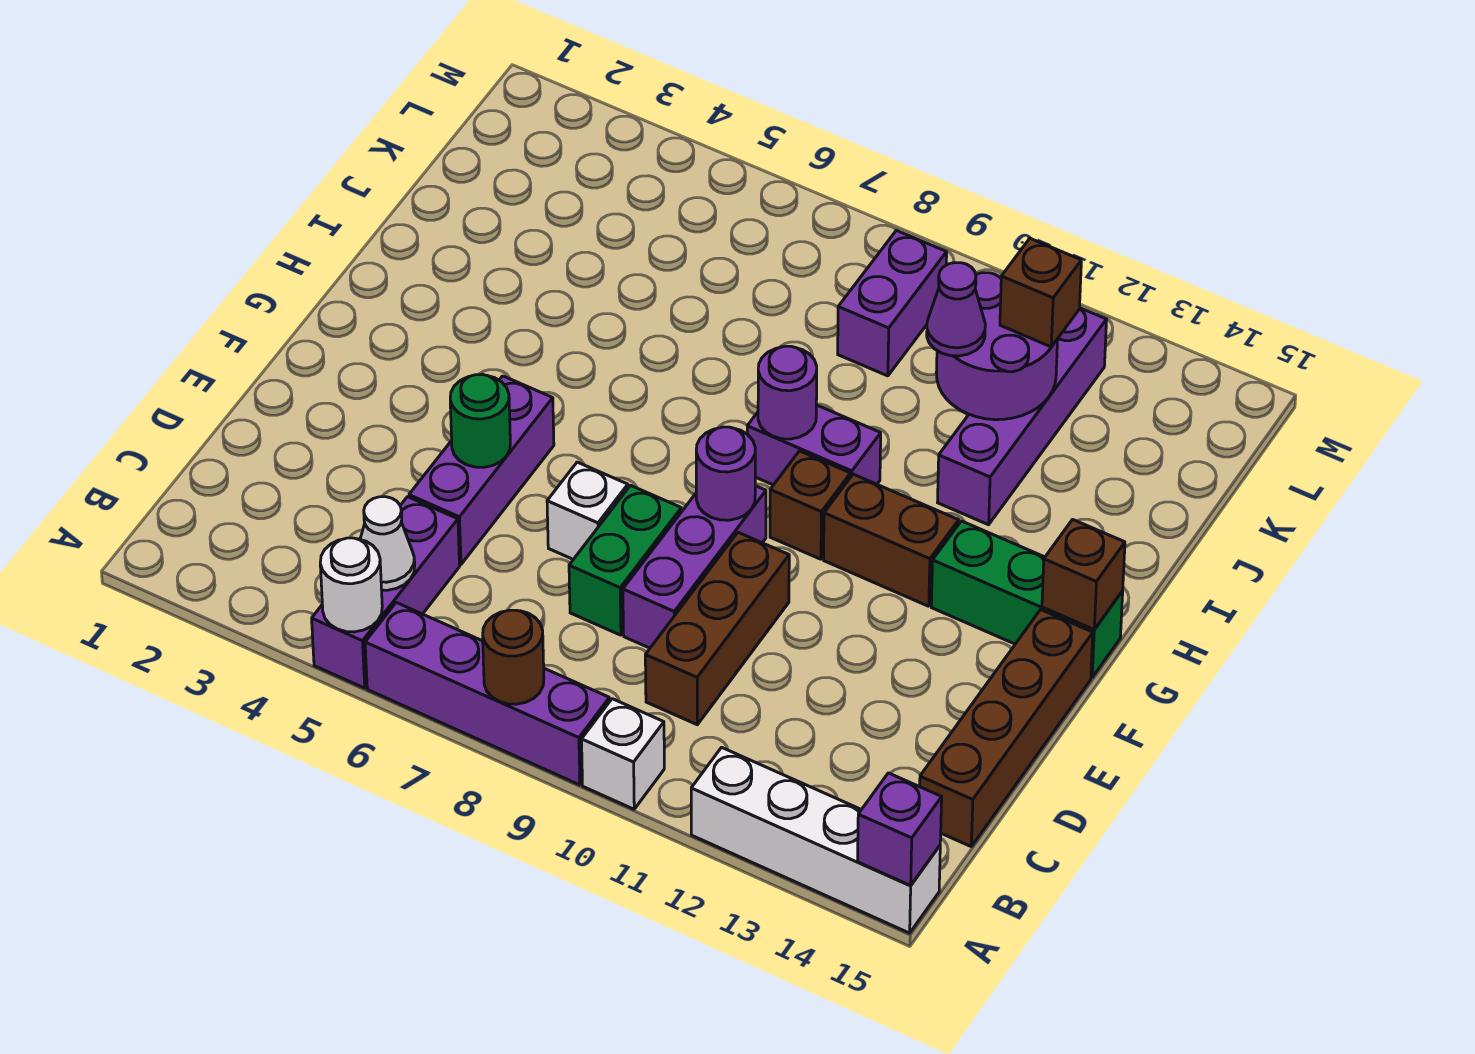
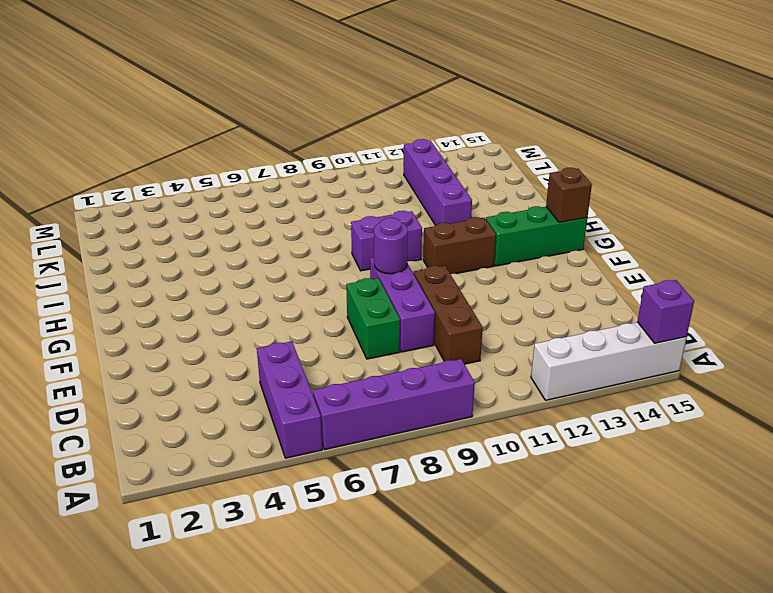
none -> white brick A10 level 1
none -> brown brick C15:F15 level 1
none -> purple brick D5:F5 level 1

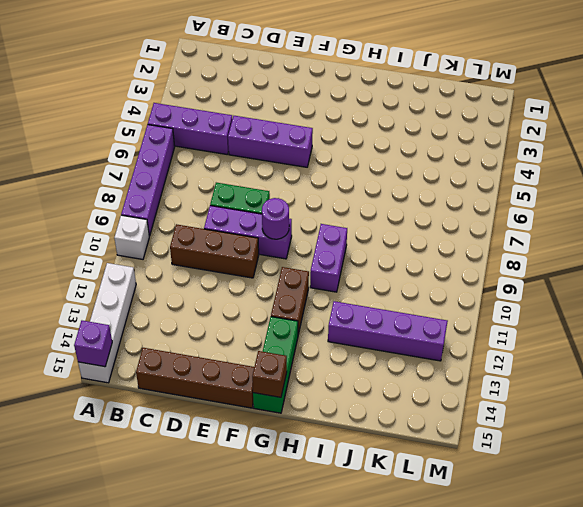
none -> white brick E7 level 1
none -> brown brick G10 level 1
none -> purple brick K9:L9 level 1

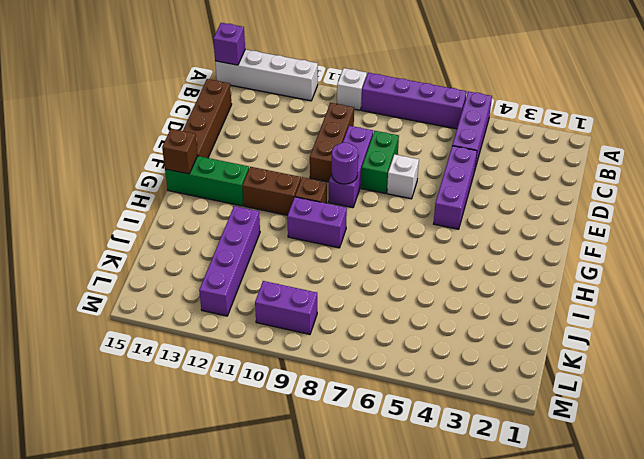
purple brick L9:L10 level 1 -> purple brick K9:L9 level 1
none -> white round brick A5 level 2
none -> brown round brick A8 level 2
none -> white cone B5 level 2

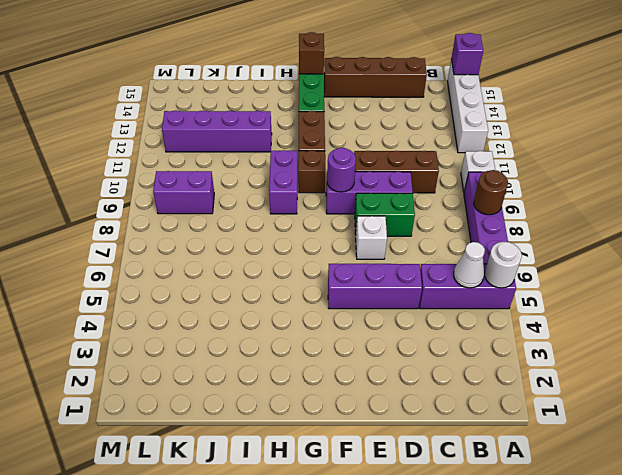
none -> green round brick E5 level 2
none -> purple round brick H9 level 2
none -> purple round brick J11:K12 level 2

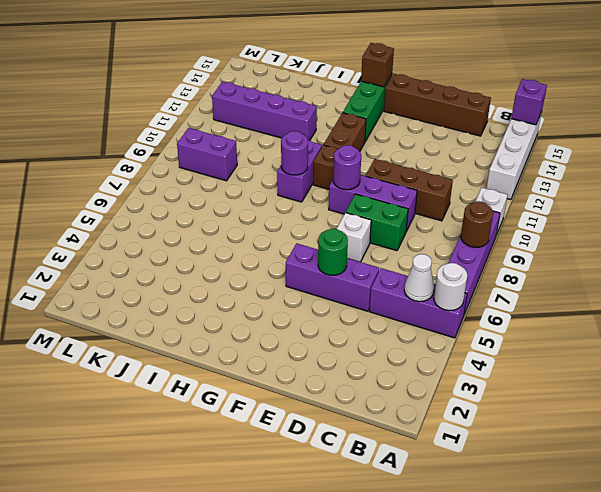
none -> purple round brick J11:K12 level 2
none -> purple cone J11 level 3
none -> brown brick K12 level 3

